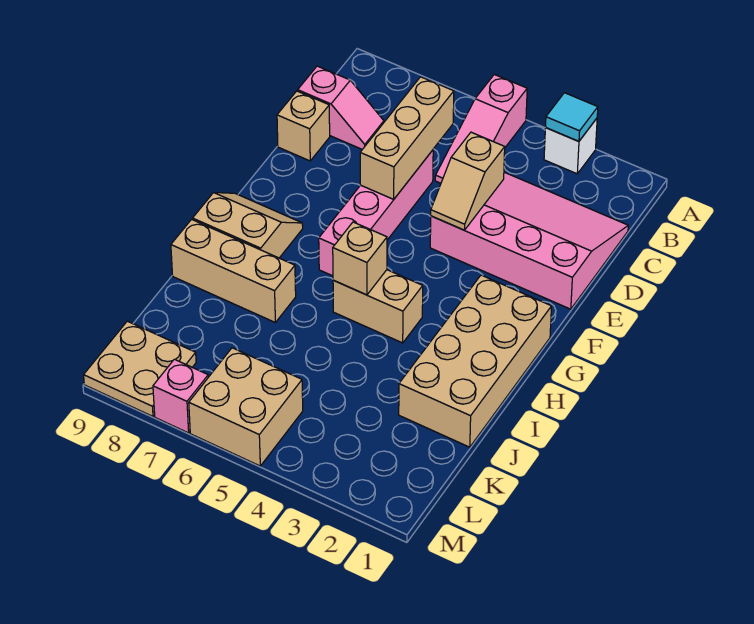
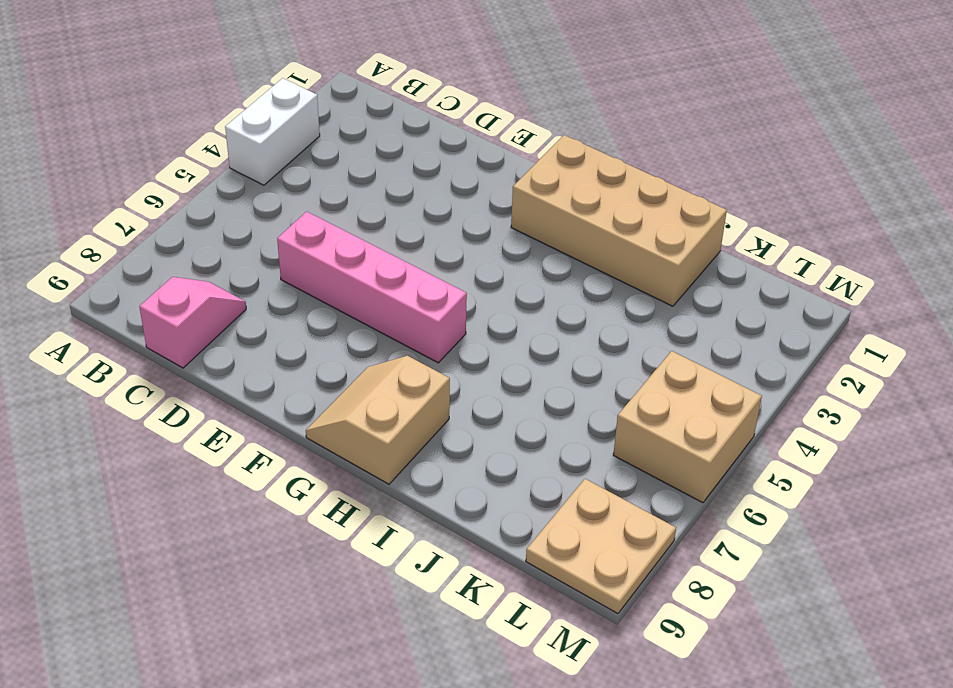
white brick A3:A4 level 1 -> white brick A3 level 1
none -> pink slope A5:C5 level 1 top A
none -> pink slope C1:E4 level 1 top E
none -> tan brick D9 level 1

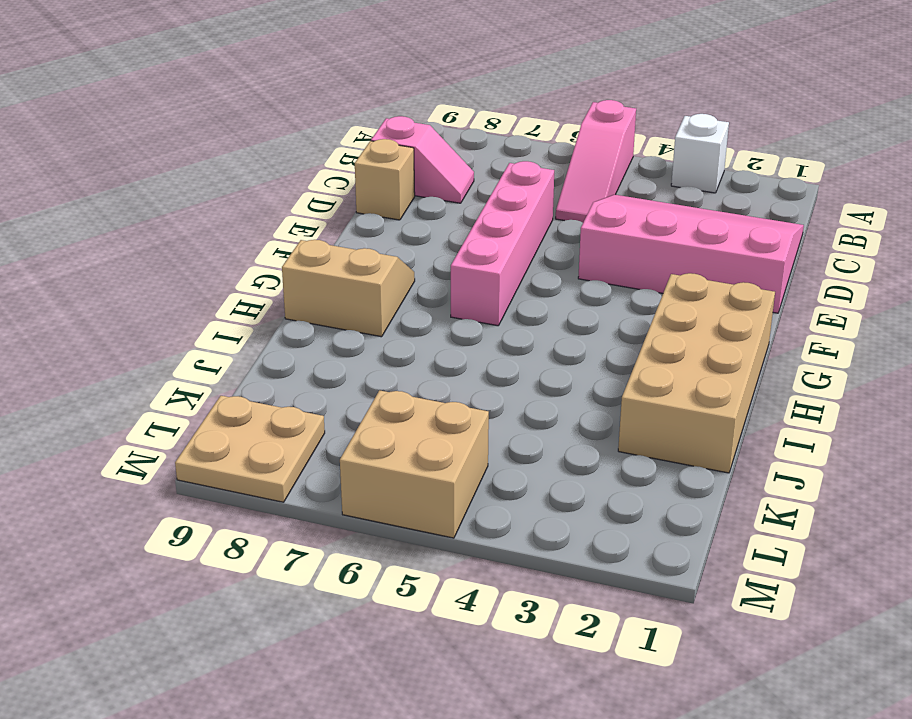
none -> tan brick H4:H5 level 1
none -> tan brick I7:I9 level 1
none -> pink brick M7 level 1

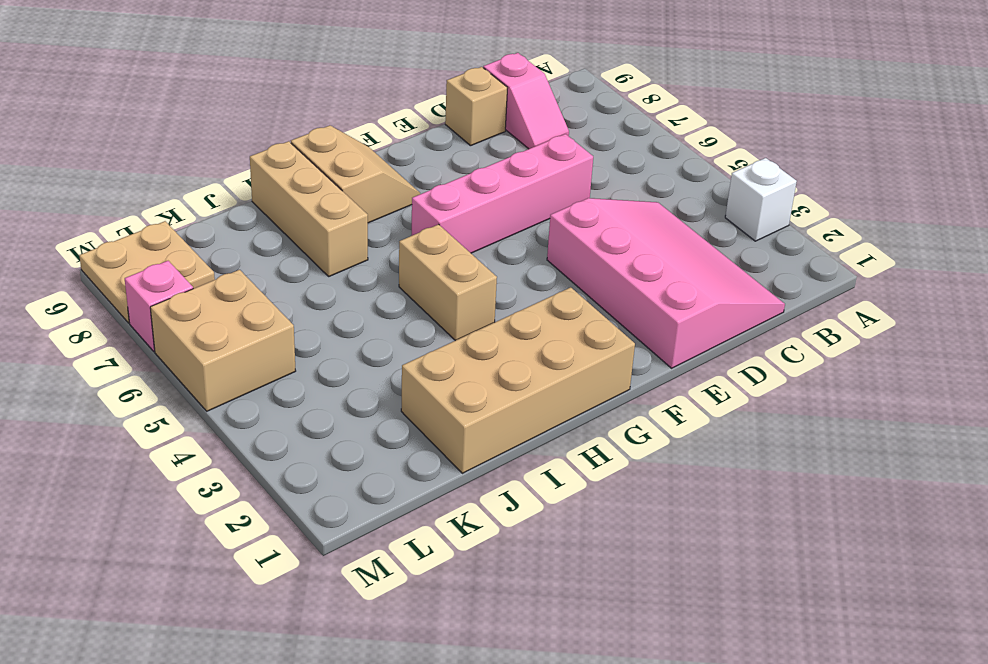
none -> pink slope A5:C5 level 1 top A
none -> cyan tile A3 level 2
none -> tan brick C6:E6 level 2

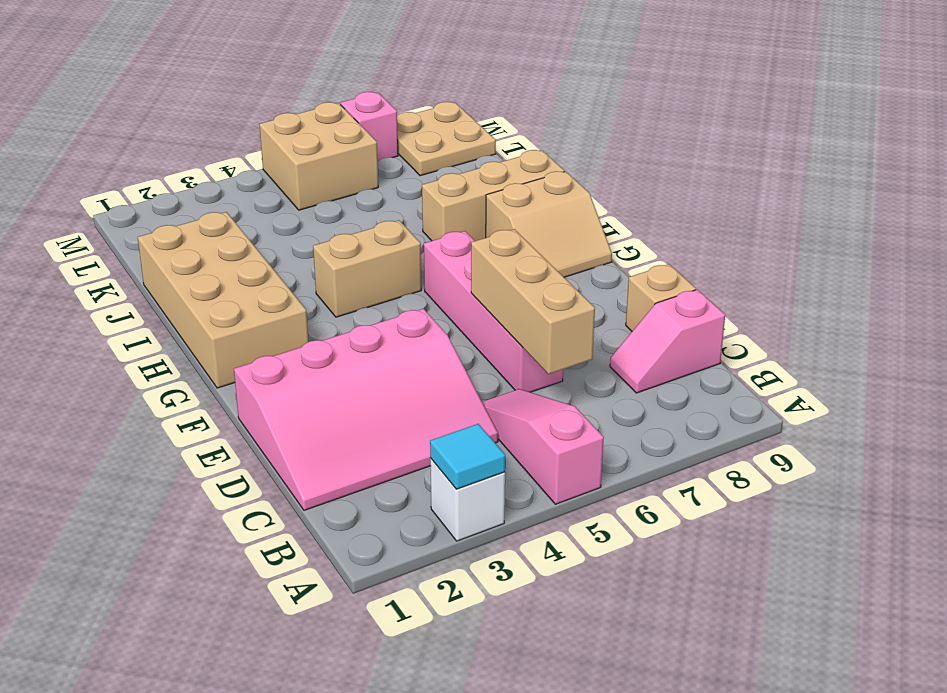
none -> tan slope D4:E4 level 2 top D
none -> tan brick H5 level 2

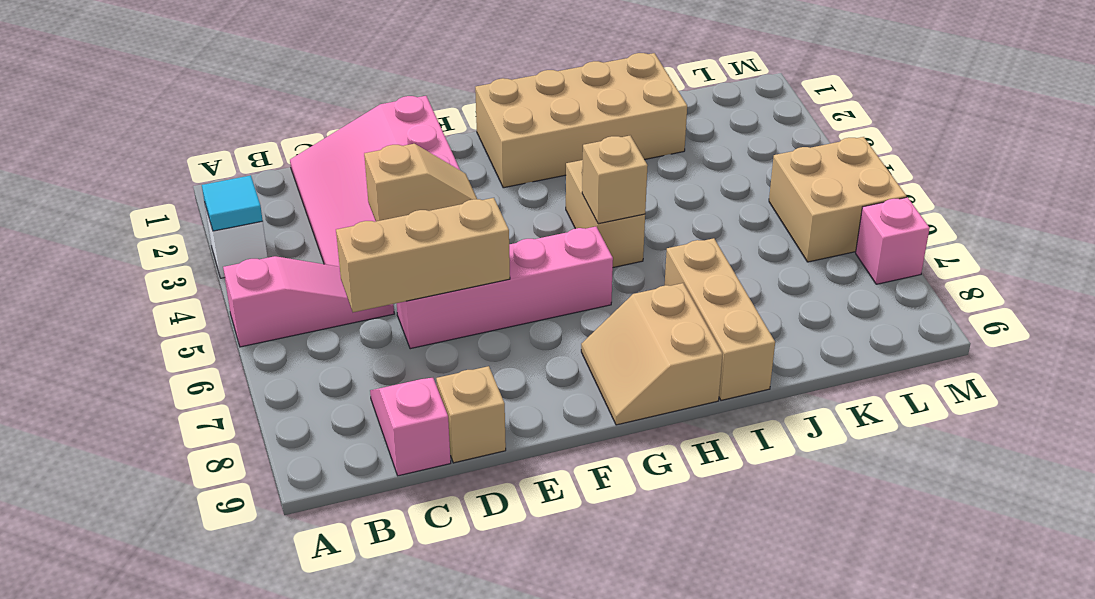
none -> tan plate L8:M9 level 1

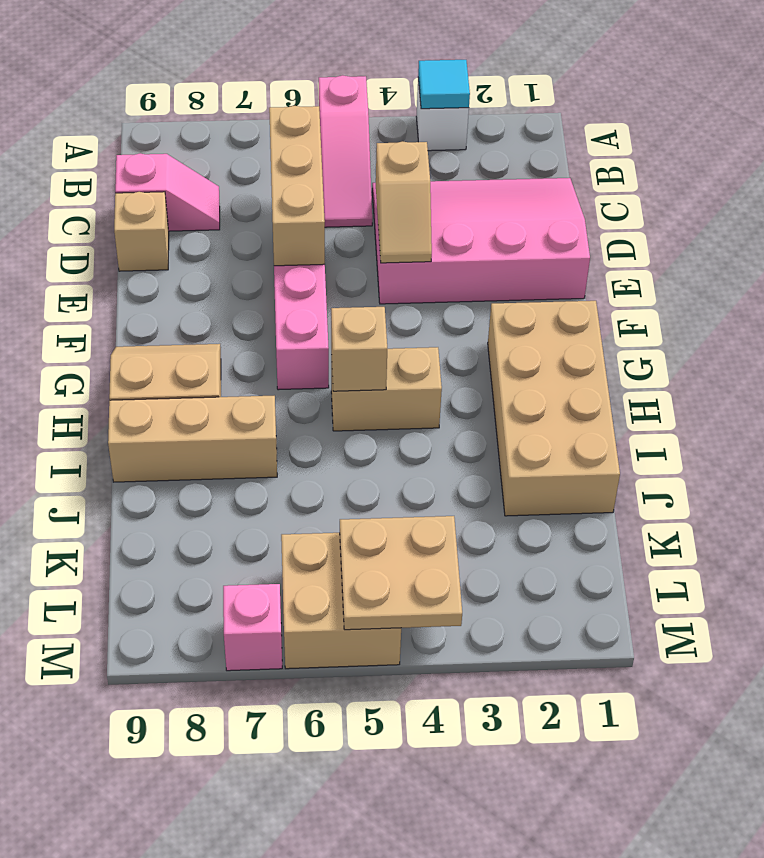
tan plate L4:M5 level 2 -> tan plate L8:M9 level 1

